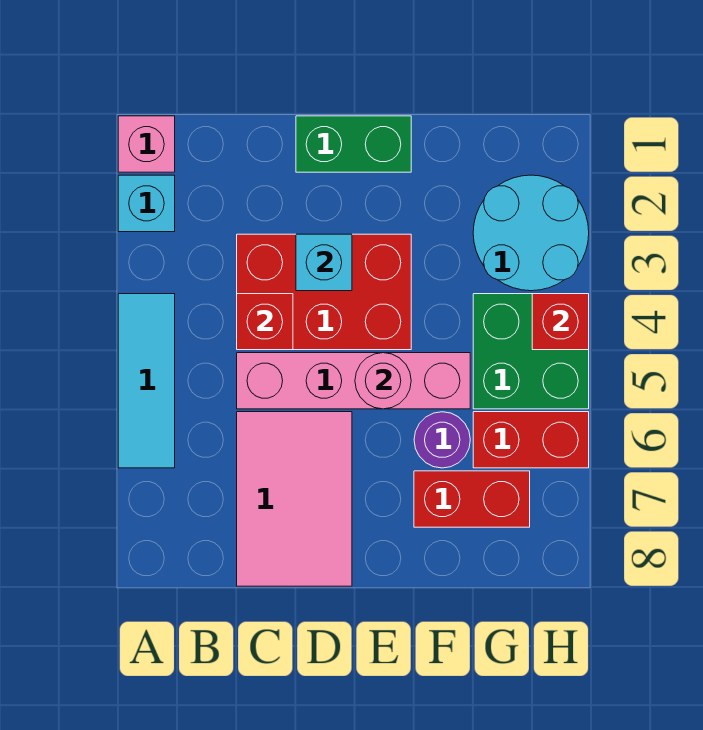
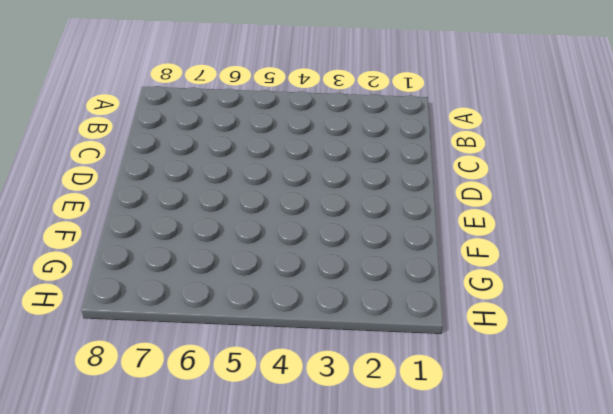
none -> pink brick A1 level 1
none -> cyan brick A2 level 1
none -> cyan tile A4:A6 level 1

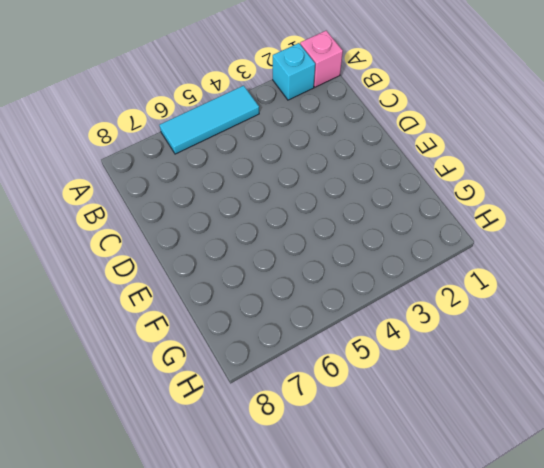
none -> red brick C3:E4 level 1
none -> pink brick C5:F5 level 1
none -> pink tile C6:D8 level 1

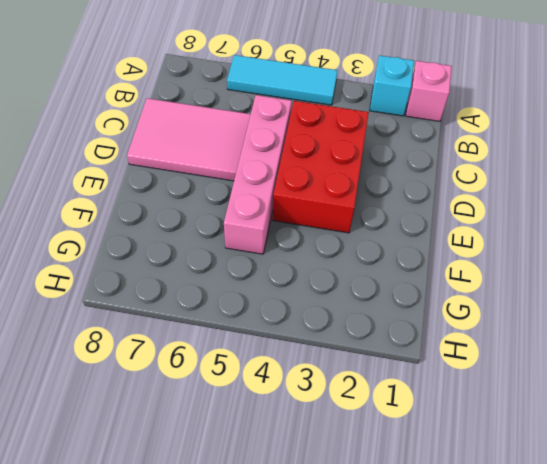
none -> green brick D1:E1 level 1
none -> purple round brick F6 level 1
none -> red brick F7:G7 level 1

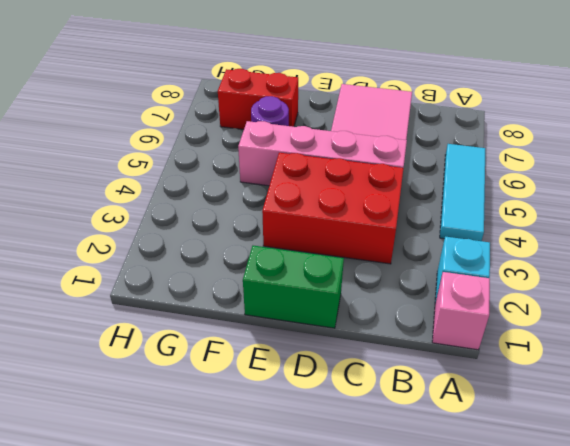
none -> cyan round brick G2:H3 level 1
none -> green brick G4:H5 level 1
none -> red brick G6:H6 level 1

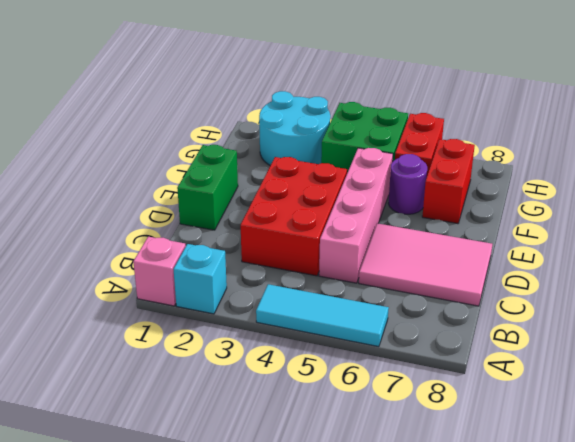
none -> red brick C4 level 2
none -> cyan brick D3 level 2
none -> pink round brick E5 level 2

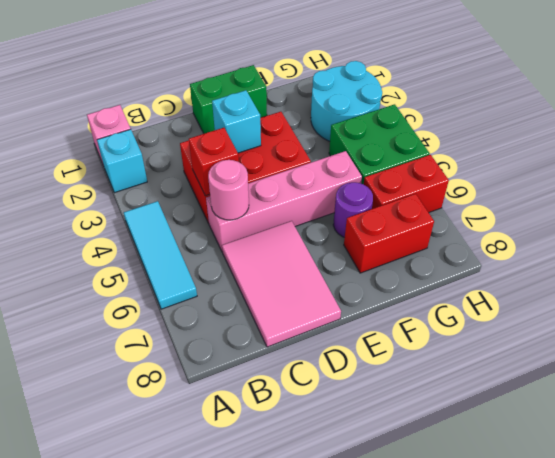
pink round brick C5 level 2 -> pink round brick E5 level 2
none -> red brick H4 level 2

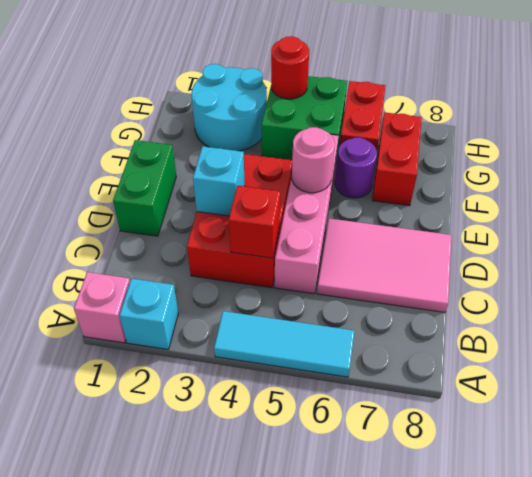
red round brick H4 level 2 -> red brick H4 level 2

